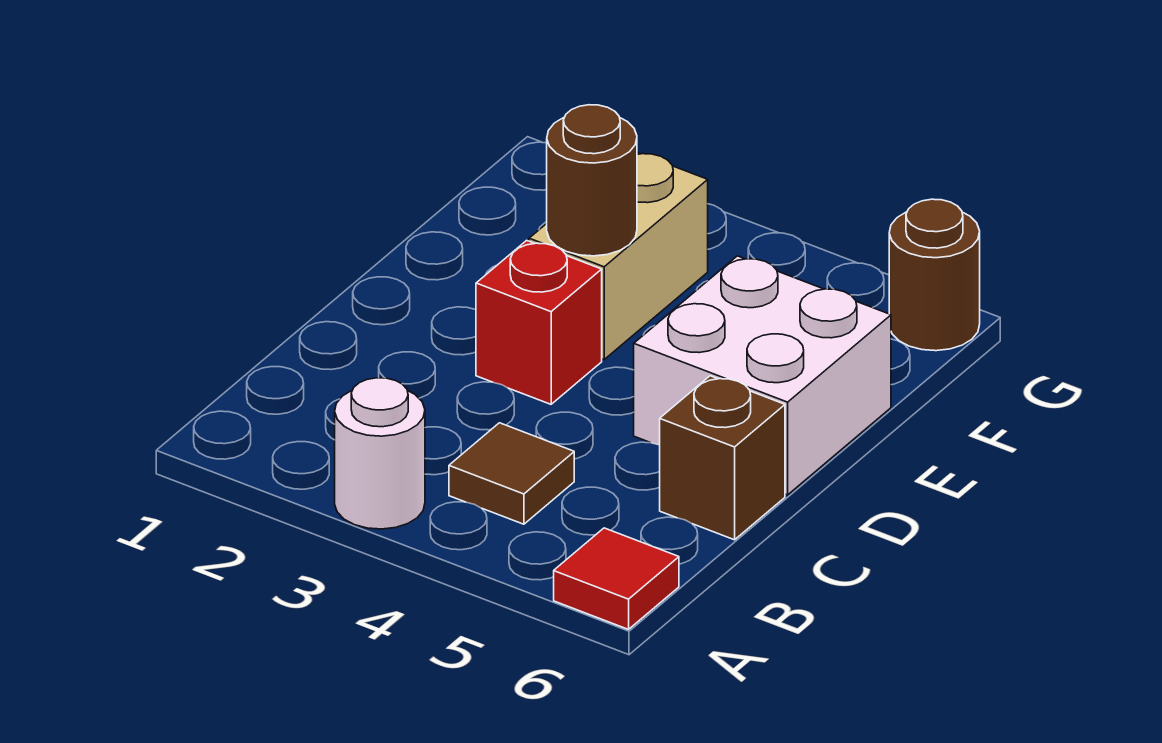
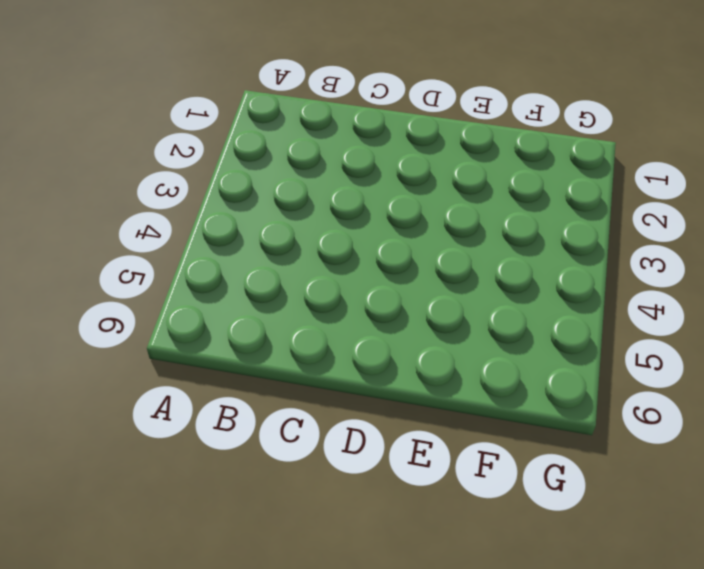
none -> white round brick A3 level 1
none -> red tile A6 level 1

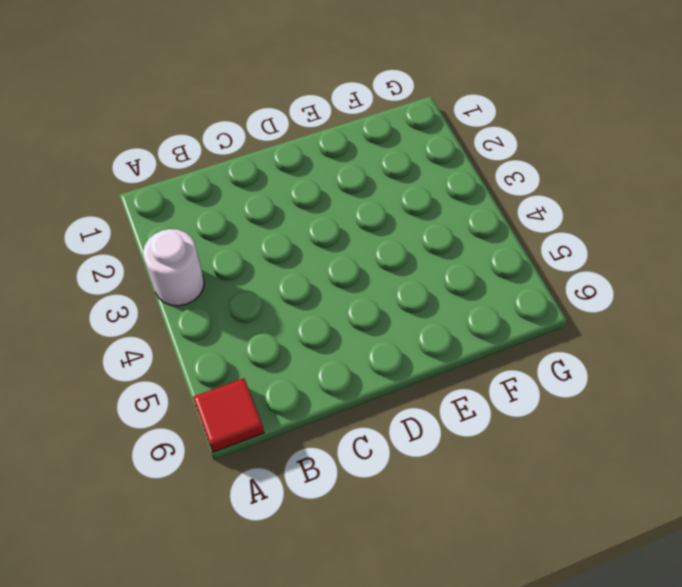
none -> brown tile B4 level 1
none -> brown brick C6 level 1

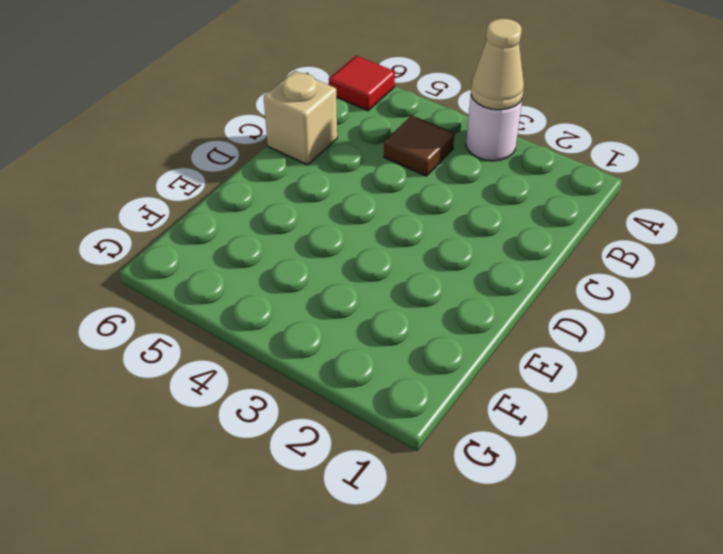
tan cone A3 level 2 -> none
tan brick C6 level 1 -> brown brick C6 level 1
none -> red brick D3 level 1
none -> white brick D5:E6 level 1

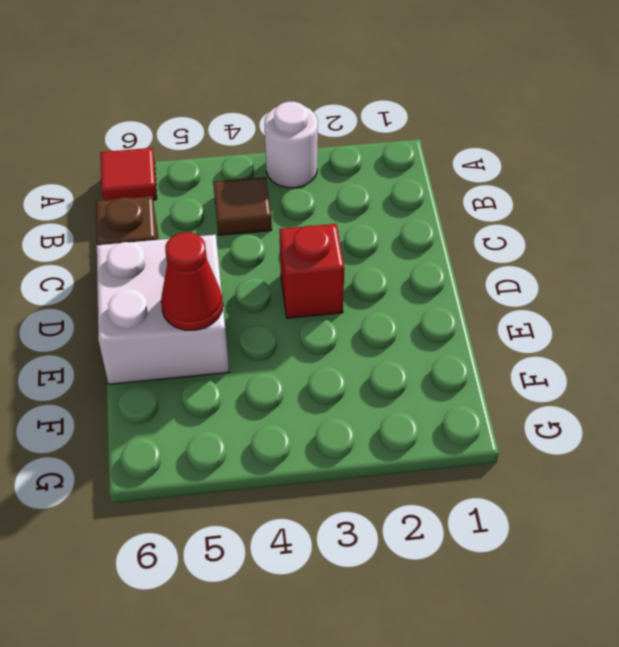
red cone E5 level 2 -> none
none -> tan brick E3:F3 level 1
none -> brown round brick G6 level 1

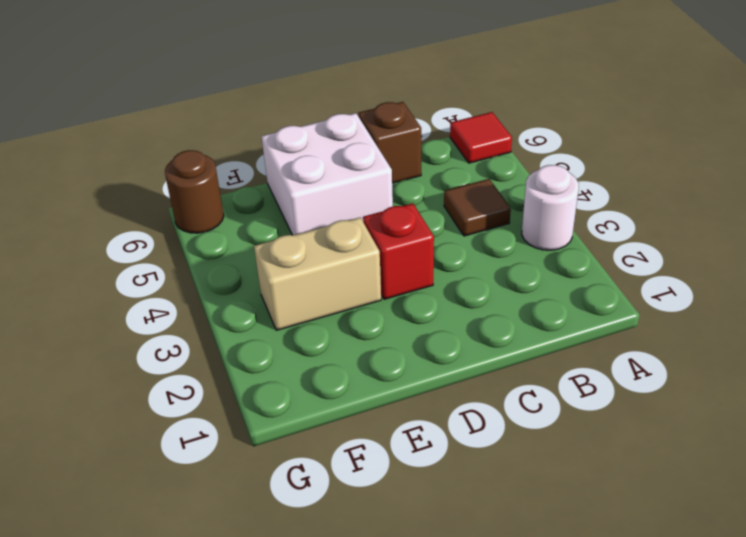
none -> brown round brick E3 level 2

